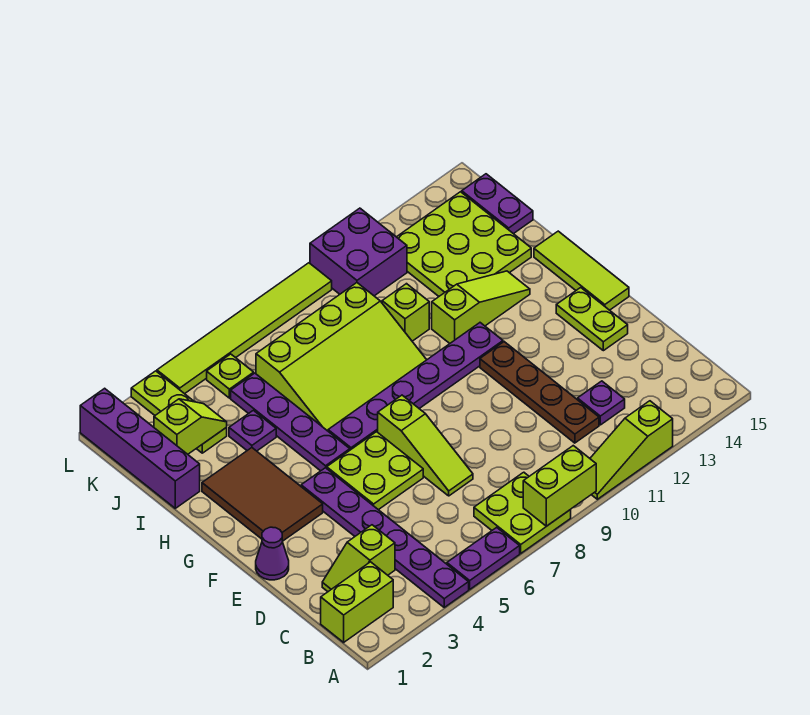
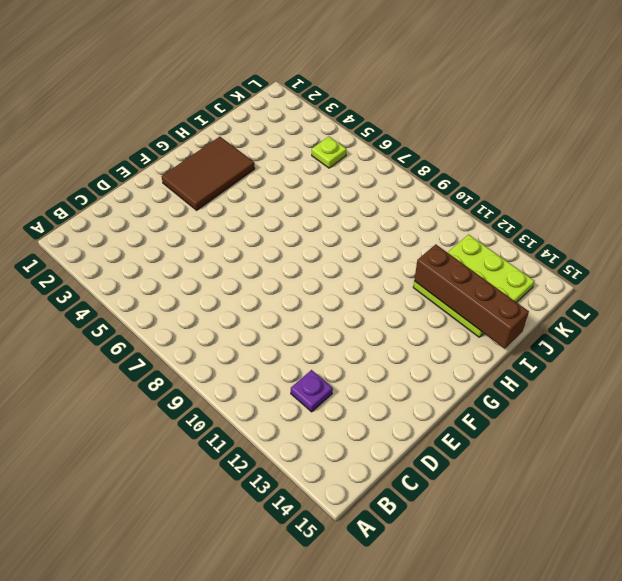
brown brick I12:I15 level 2 -> none
none -> purple plate A4:F4 level 1
none -> purple plate A5:A6 level 1
none -> lime plate A7:B8 level 1

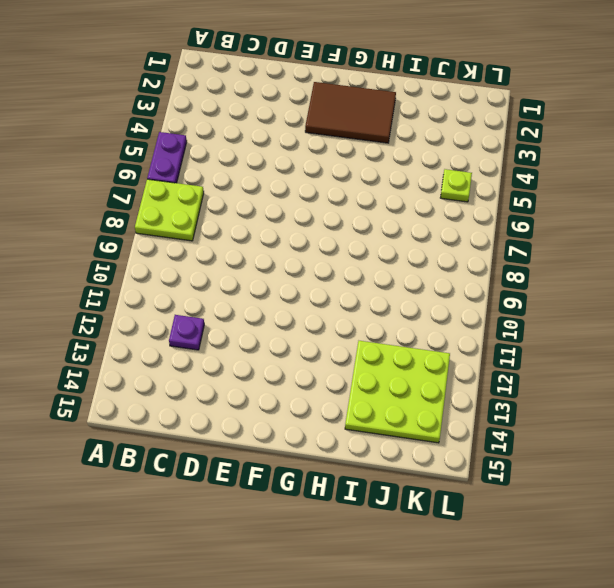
none -> purple plate A4:F4 level 1
none -> lime slope A10:A12 level 1 top 12
none -> lime brick B1:B2 level 1

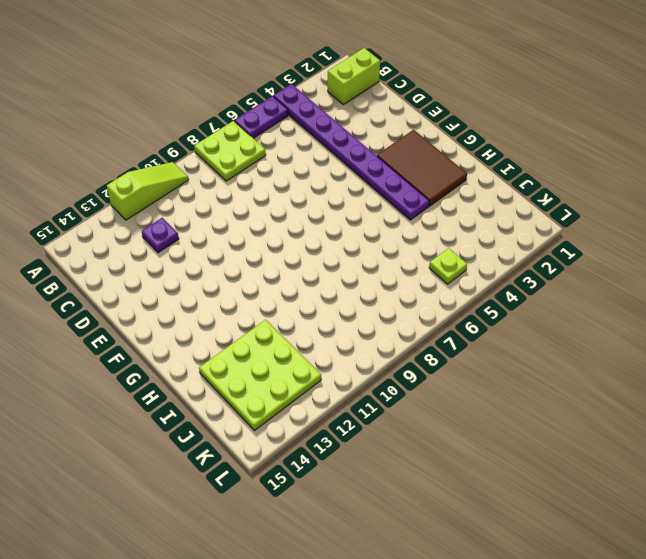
purple plate A4:H4 level 1 -> purple plate A4:F4 level 1
none -> lime slope C2:C3 level 1 top 3
none -> brown plate C11:F11 level 1
none -> lime slope D7:F7 level 1 top F

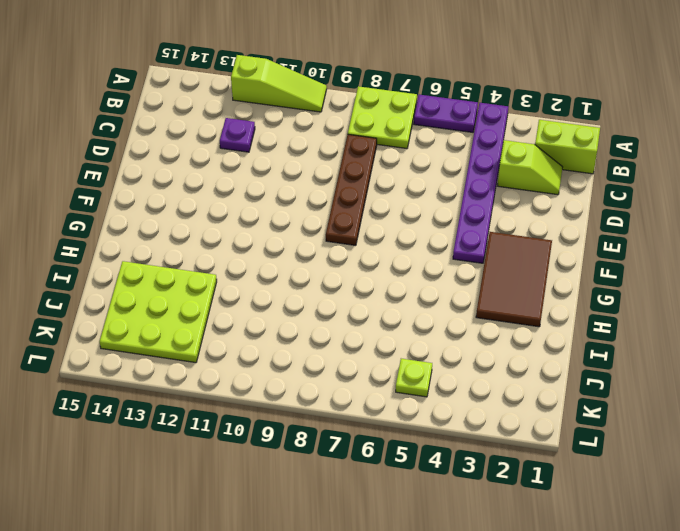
brown plate C8:F8 level 1 -> brown plate C11:F11 level 1
none -> lime slope D7:F7 level 1 top F
none -> purple cone E1 level 1
none -> lime plate E5:F6 level 1

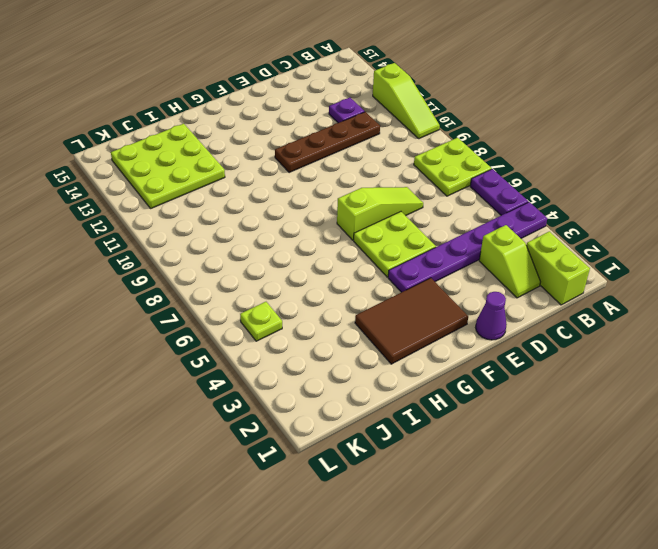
none -> lime plate E14:F14 level 1
none -> lime tile F15:H15 level 1
none -> purple plate G5:J5 level 1

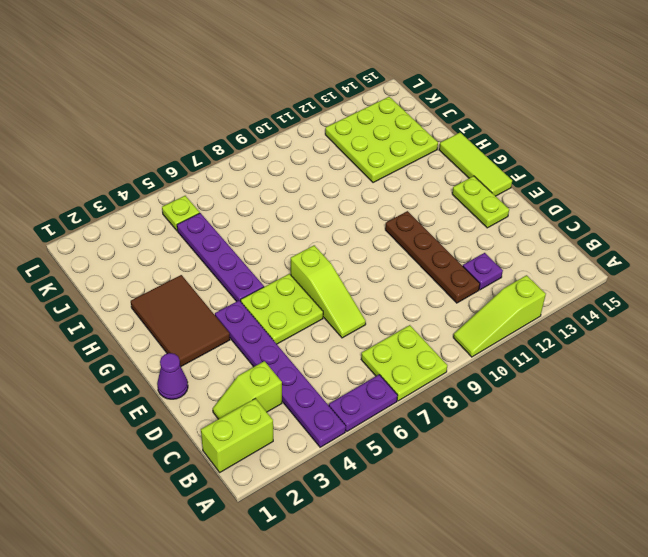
none -> purple plate G6:G11 level 1
none -> lime slope H6:J9 level 1 top J
none -> lime slope H11:H13 level 1 top 11

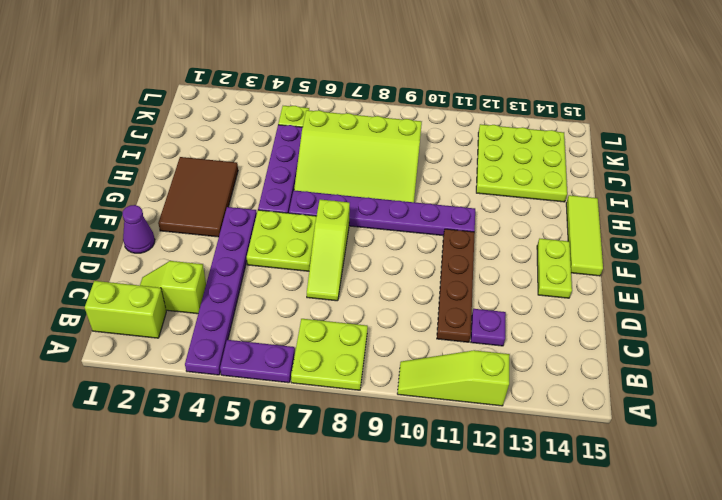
none -> lime slope H11:H13 level 1 top 11
none -> purple brick I1:L1 level 1
none -> purple plate I4 level 1

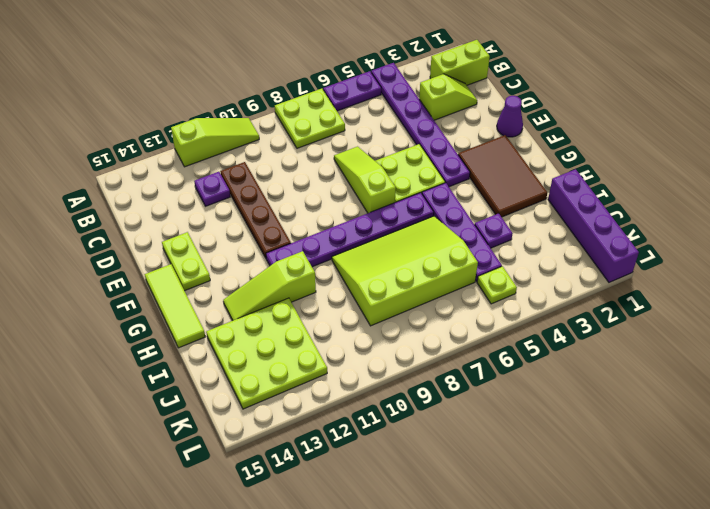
none -> lime brick I10 level 1
none -> lime plate J3:L3 level 1
none -> purple plate J15:K15 level 1

